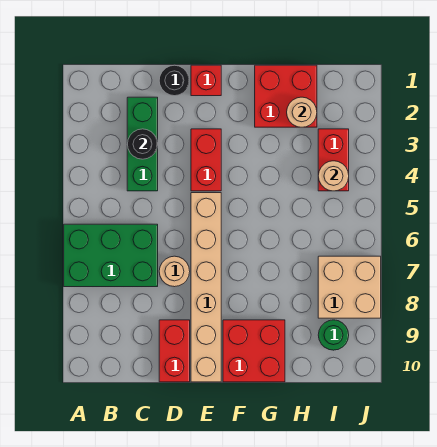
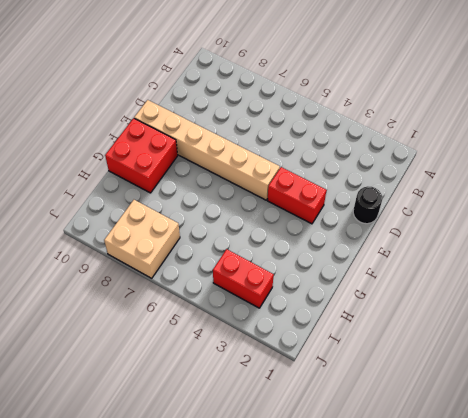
none -> green brick A6:C7 level 1
none -> green brick C2:C4 level 1
none -> tan round brick D7 level 1

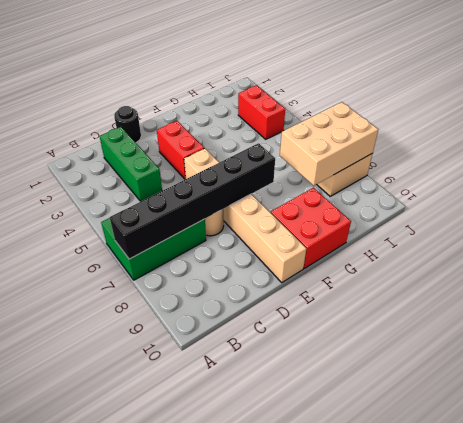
black brick A7:F7 level 2 -> none
tan brick H7:J8 level 2 -> none
none -> red brick D9:D10 level 1
none -> red brick E1 level 1
none -> red brick G1:H2 level 1

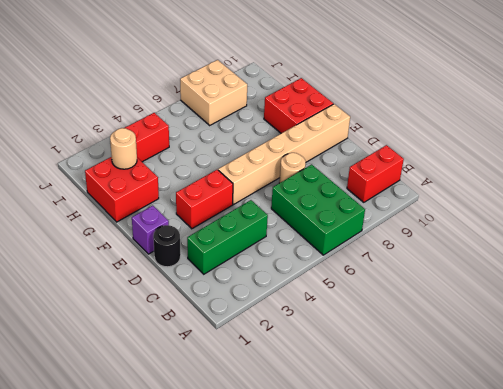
red brick B9:B10 level 1 -> red brick D9:D10 level 1
purple brick E1 level 1 -> red brick E1 level 1
none -> green round brick I9 level 1
none -> black round brick C3 level 2
none -> tan round brick I4 level 2

